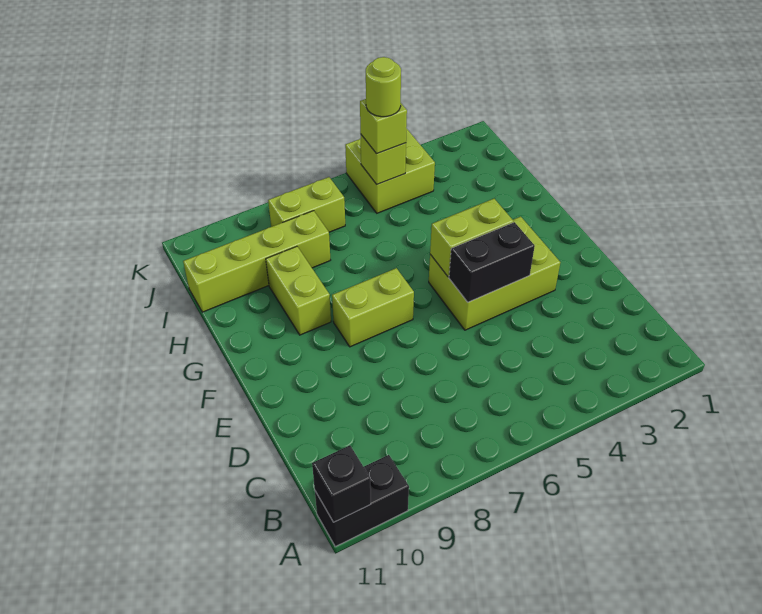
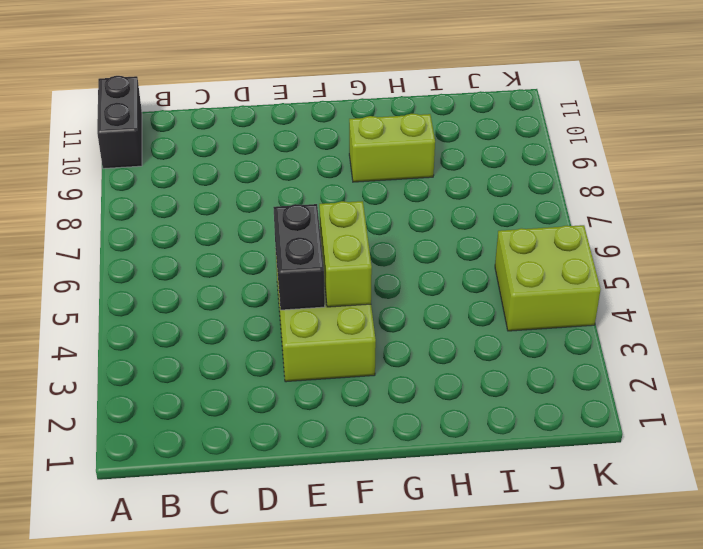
none -> lime brick F7:F8 level 1
none -> lime brick I8:I11 level 1
none -> lime brick J7:J8 level 1

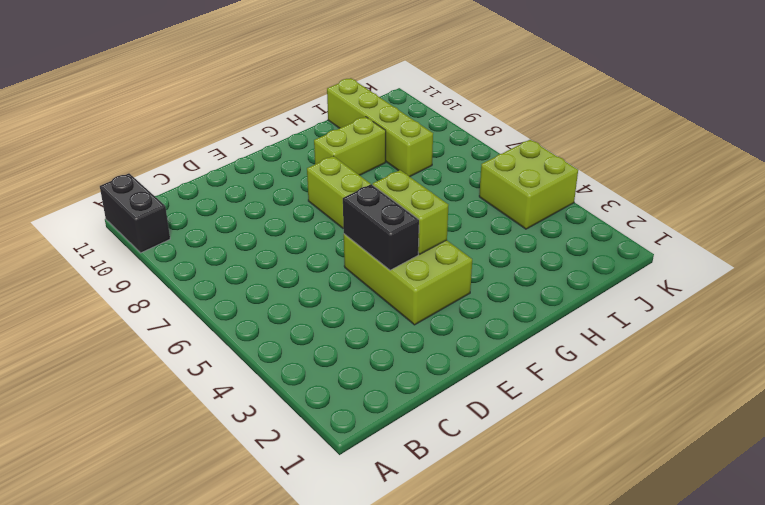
none -> lime brick J7:J8 level 1
none -> black brick A11 level 2
none -> lime brick J5 level 2

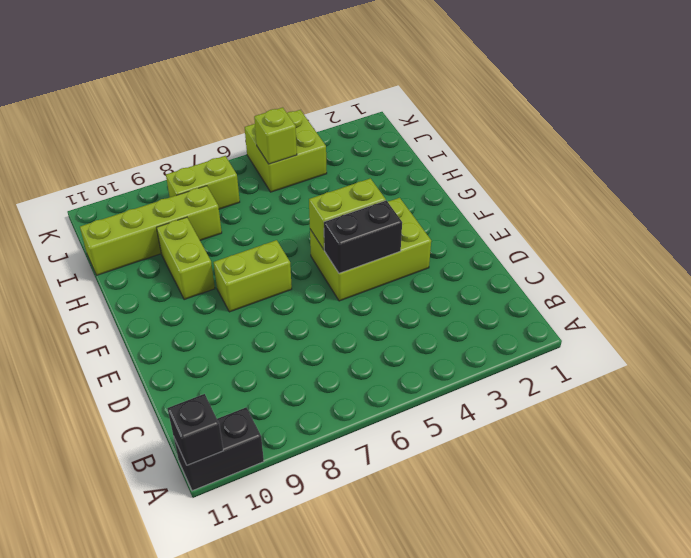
none -> lime brick J5 level 3
none -> lime round brick J5 level 4

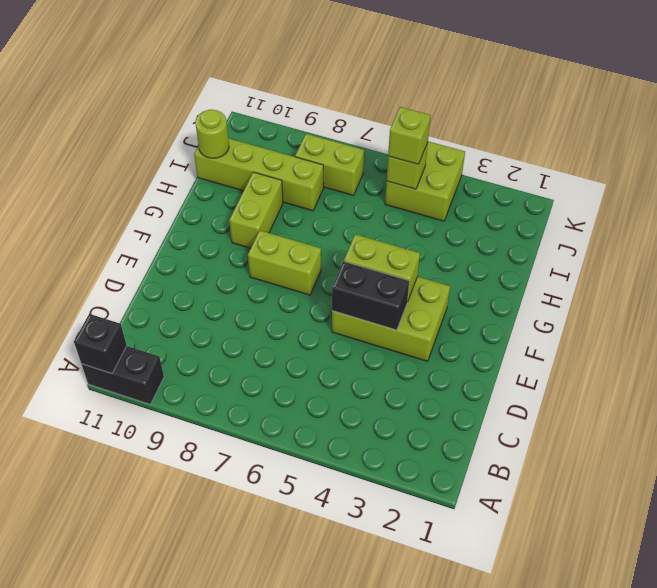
lime round brick I11 level 2 -> lime round brick J5 level 4

